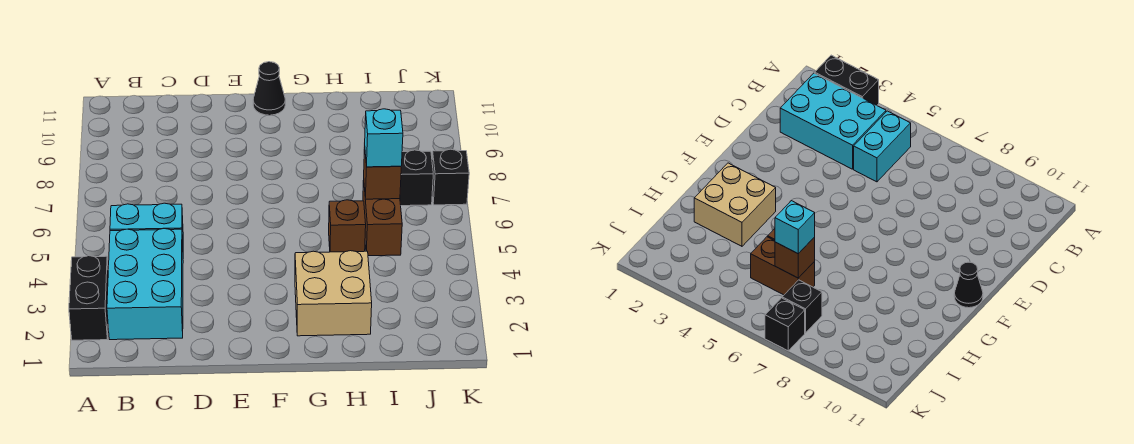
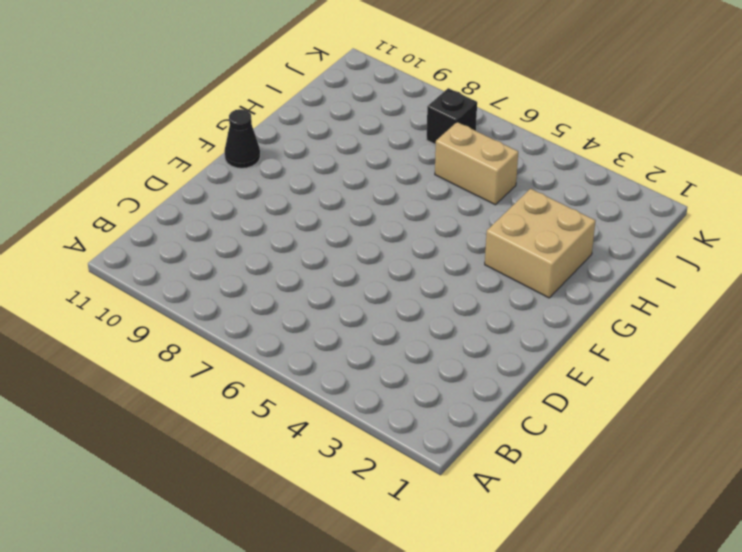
tan brick I5:I6 level 1 -> brown brick I5:I6 level 1
none -> black brick A2:A3 level 1
none -> cyan brick B2:C4 level 1

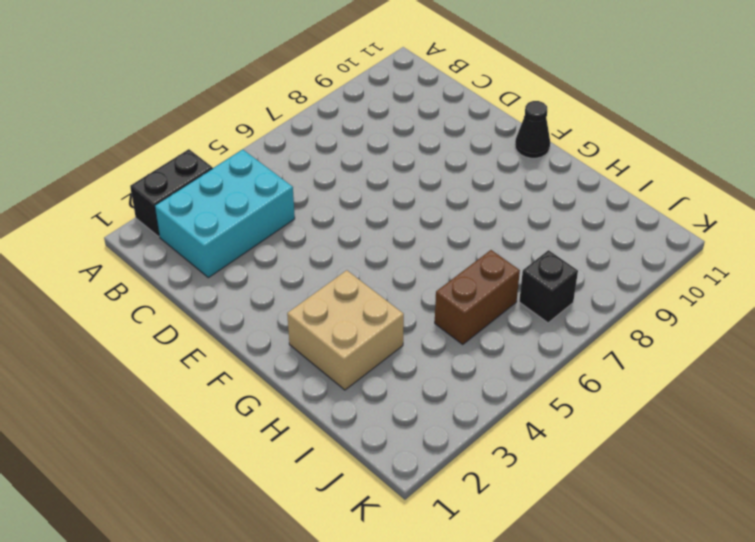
none -> cyan brick B5:C5 level 1
none -> brown brick H5 level 1

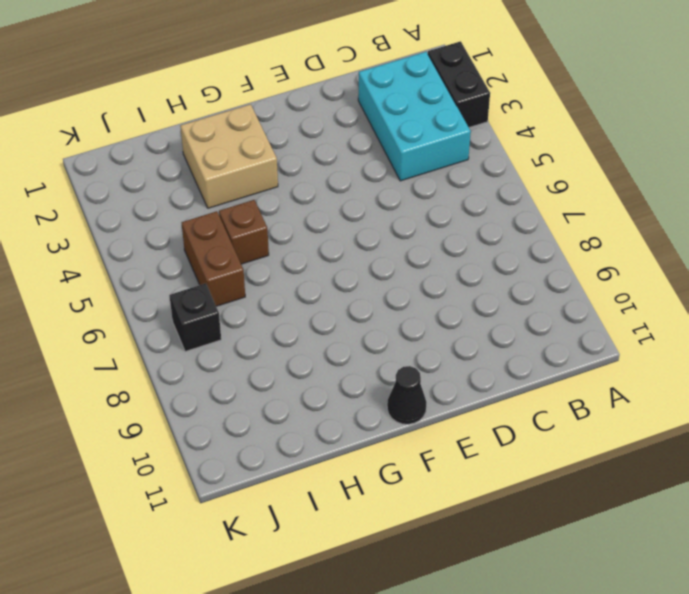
none -> cyan brick B5:C5 level 1
none -> black brick K7 level 1

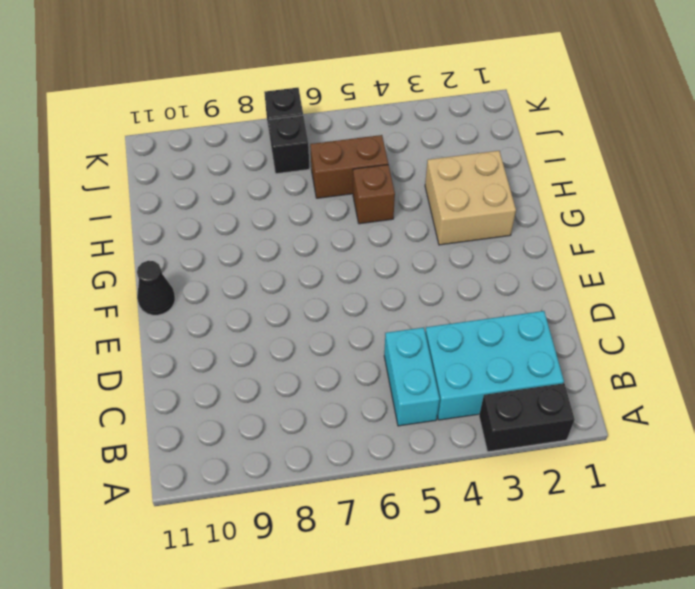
none -> brown brick I6 level 2
none -> cyan brick I6 level 3

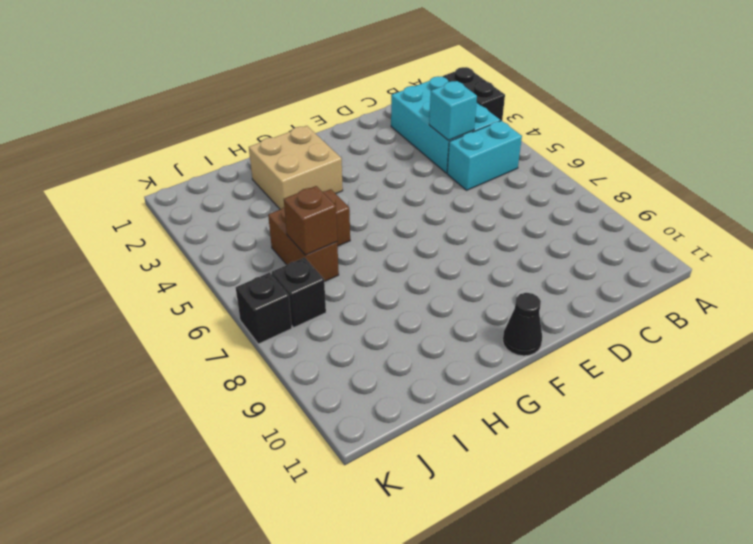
cyan brick C4 level 2 -> cyan brick I6 level 3

